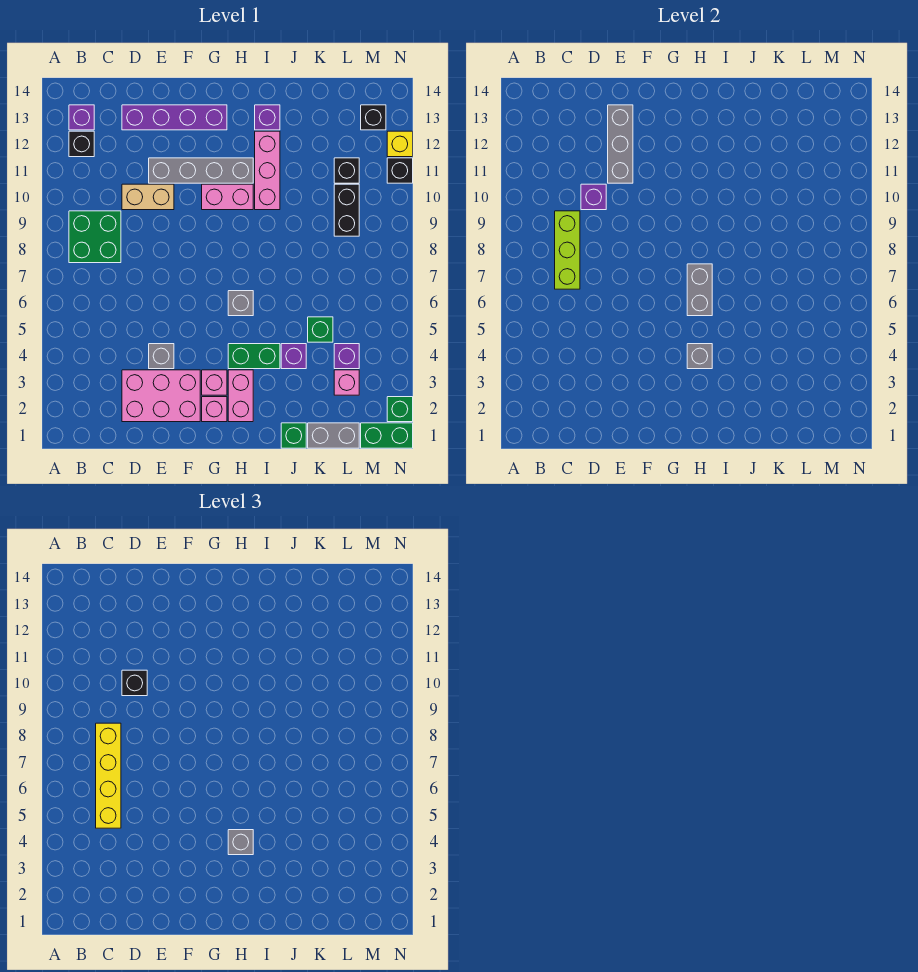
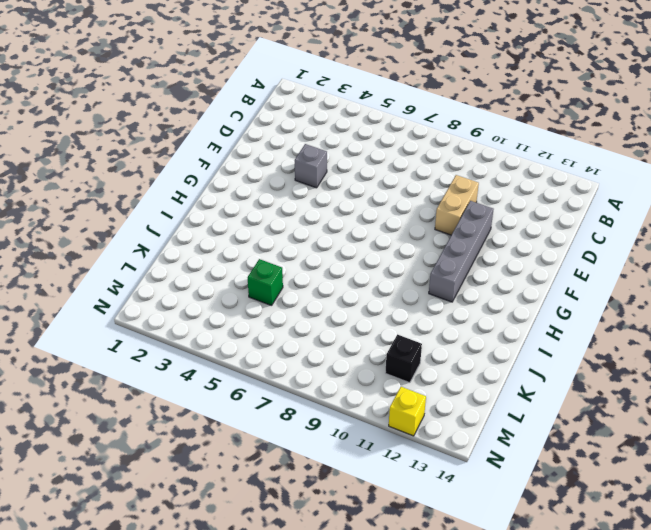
none -> green brick B8:C9 level 1
none -> black brick B12 level 1
none -> purple brick B13 level 1
none -> pink brick D2:F3 level 1

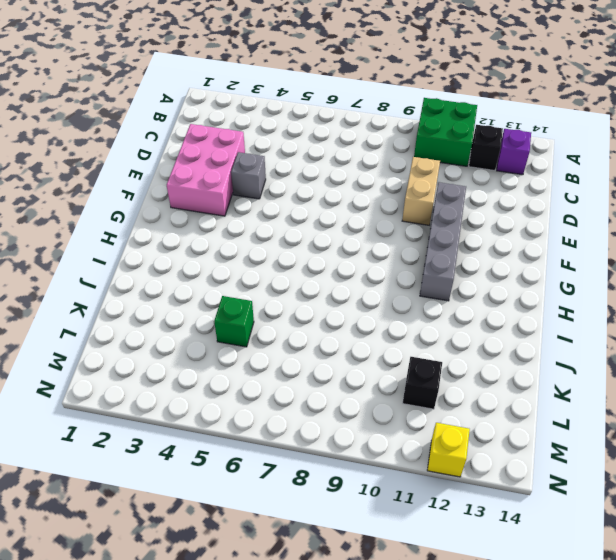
green brick A10:B11 level 1 -> green brick B8:C9 level 1
none -> purple brick D13:G13 level 1
none -> pink brick G2 level 1
none -> pink brick G3 level 1
none -> pink brick G10:H10 level 1

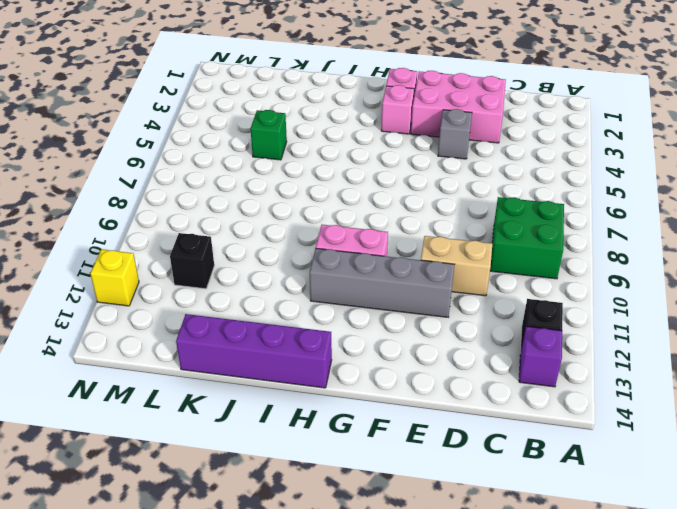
purple brick H14:K14 level 1 -> purple brick D13:G13 level 1
none -> pink brick H2:H3 level 1
none -> green brick H4:I4 level 1
none -> grey brick H6 level 1
none -> pink brick I10:I12 level 1

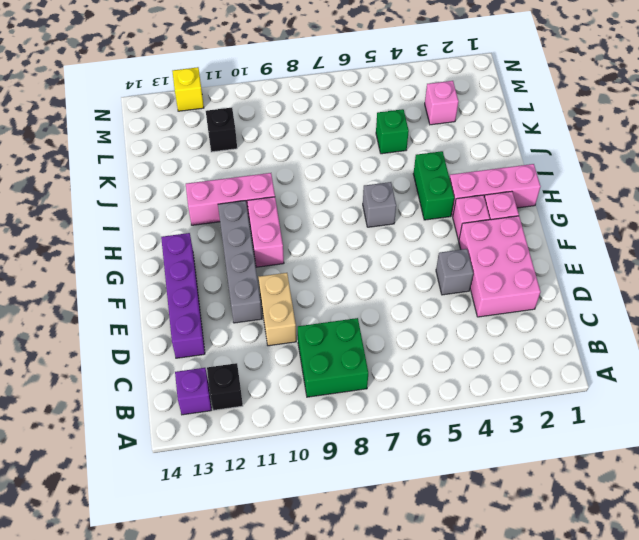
pink brick H1:H3 level 1 -> pink brick H2:H3 level 1
none -> purple brick I13 level 1
none -> green brick J1 level 1
none -> purple brick J4 level 1
none -> grey brick K1:L1 level 1

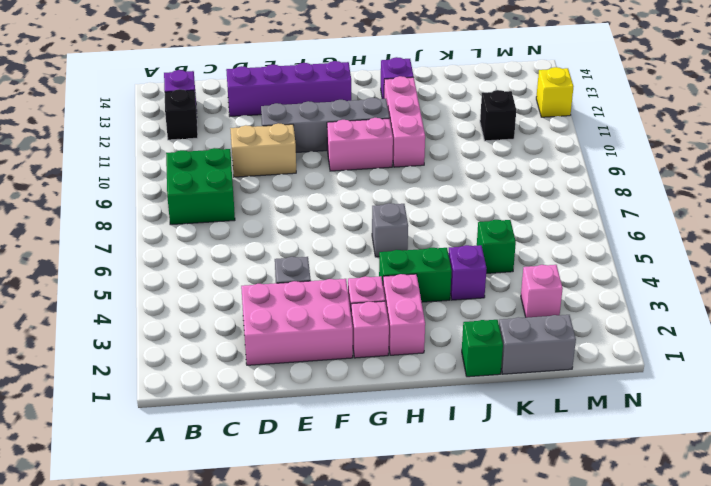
none -> purple brick L4 level 1
none -> black brick L9:L10 level 1
none -> green brick M1:N1 level 1
none -> black brick M13 level 1

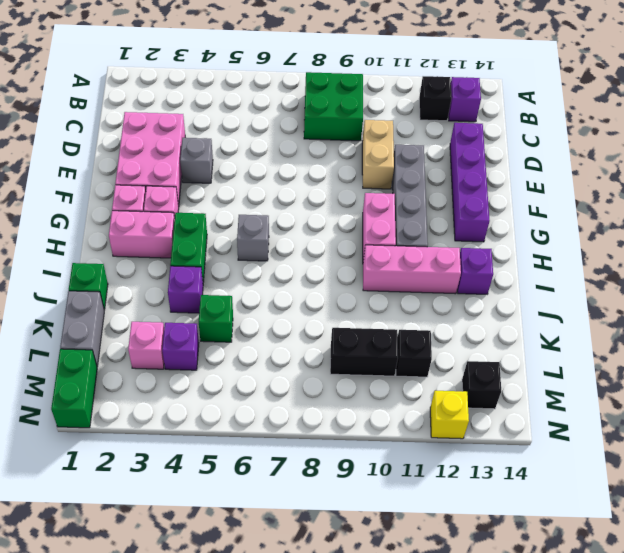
none -> green brick N2 level 1
none -> black brick N11 level 1
none -> lime brick C7:C9 level 2
none -> purple brick D10 level 2

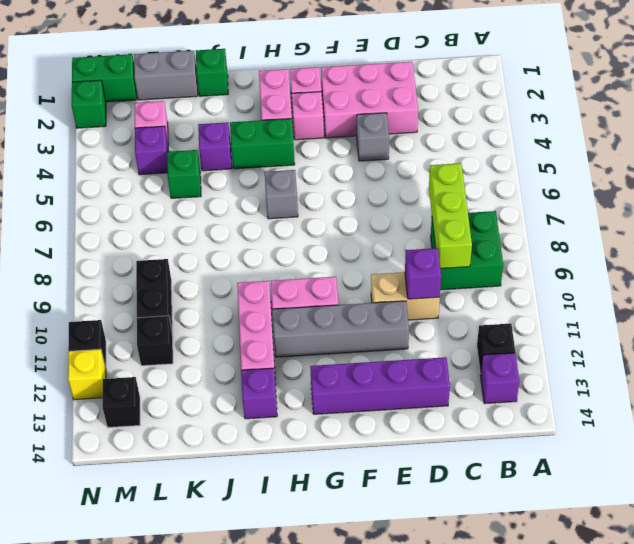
none -> grey brick E11:E13 level 2
none -> grey brick H4 level 2
none -> grey brick H6:H7 level 2
none -> yellow brick C5:C8 level 3

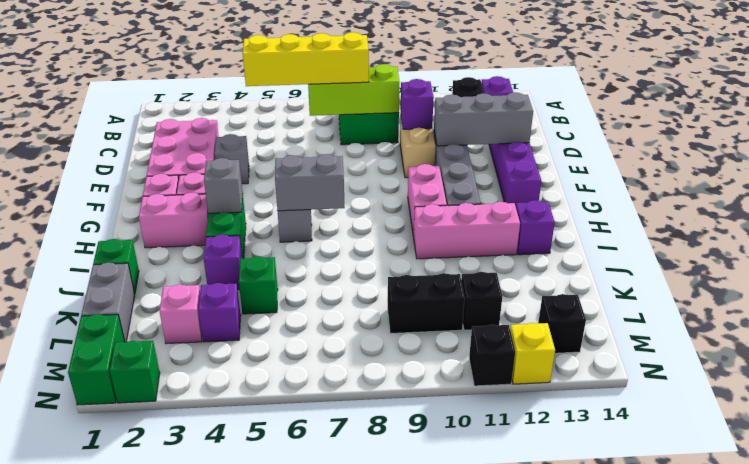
none -> black brick D10 level 3
none -> grey brick H4 level 3

